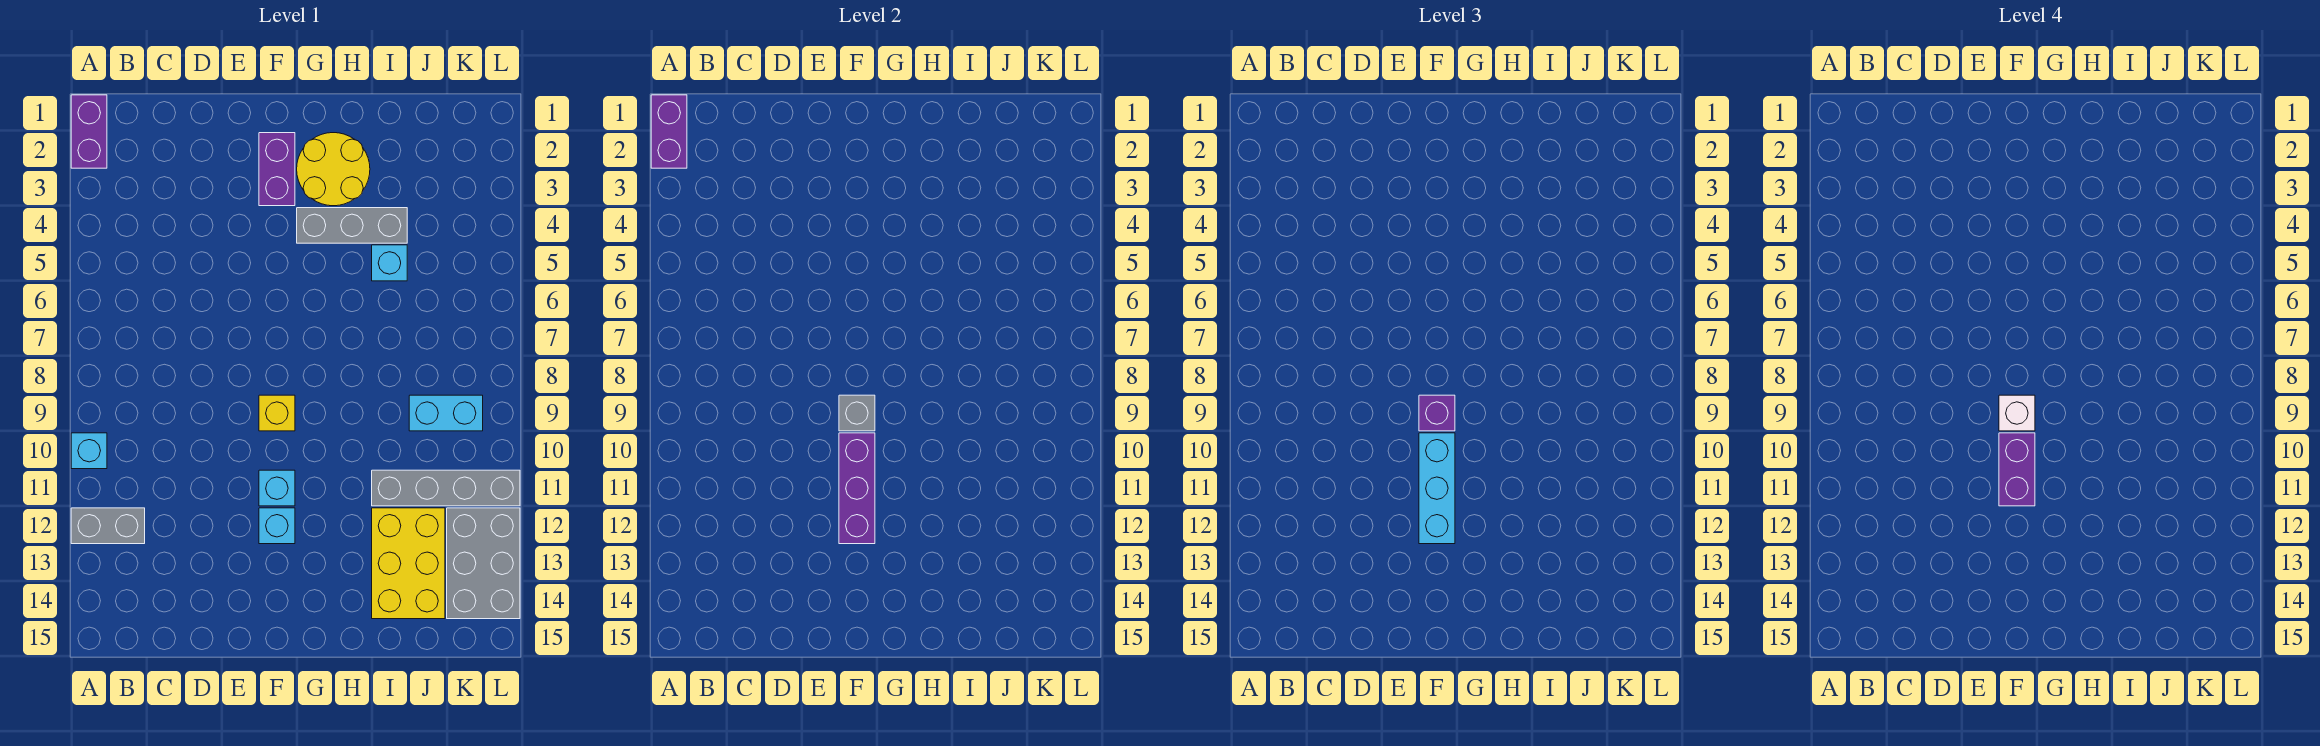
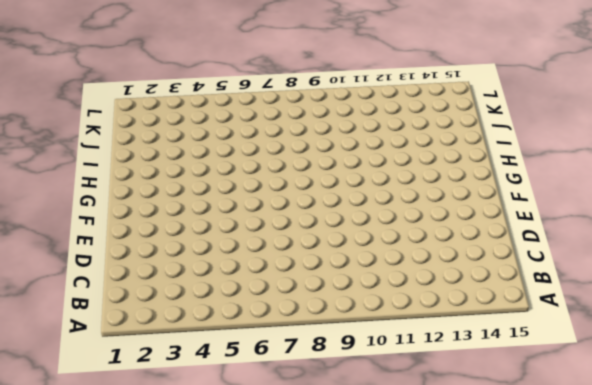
none -> purple brick A1:A2 level 1
none -> cyan brick A10 level 1
none -> grey brick A12:B12 level 1

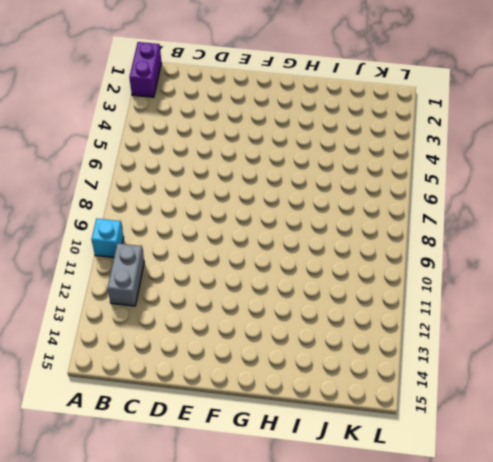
grey brick B11:B12 level 1 -> grey brick A12:B12 level 1
none -> purple brick F2:F3 level 1
none -> yellow brick F9 level 1
none -> cyan brick F11 level 1

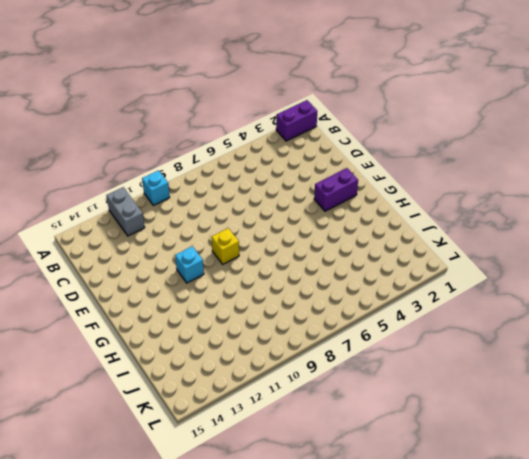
none -> cyan brick F12 level 1
none -> yellow round brick G2:H3 level 1
none -> grey brick G4:I4 level 1

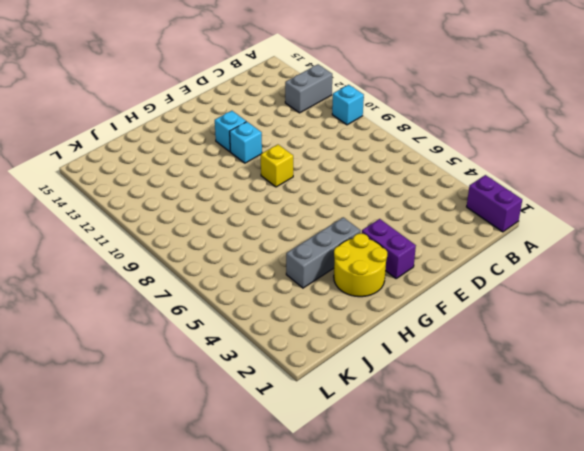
none -> cyan brick I5 level 1
none -> grey brick I11:L11 level 1
none -> yellow brick I12:J14 level 1

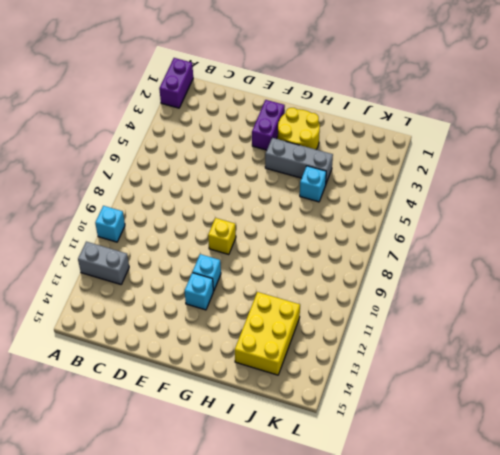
none -> grey brick I11:L11 level 1
none -> cyan brick J9:K9 level 1
none -> grey brick K12:L14 level 1

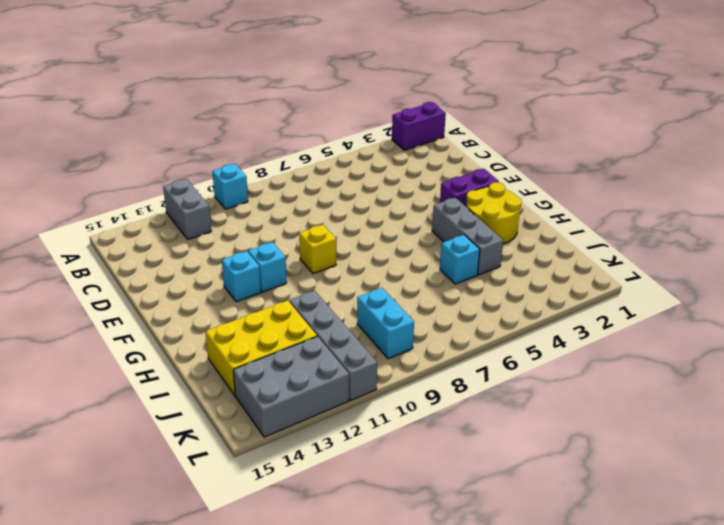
none -> purple brick A1:A2 level 2
none -> grey brick F9 level 2
none -> purple brick F10:F12 level 2

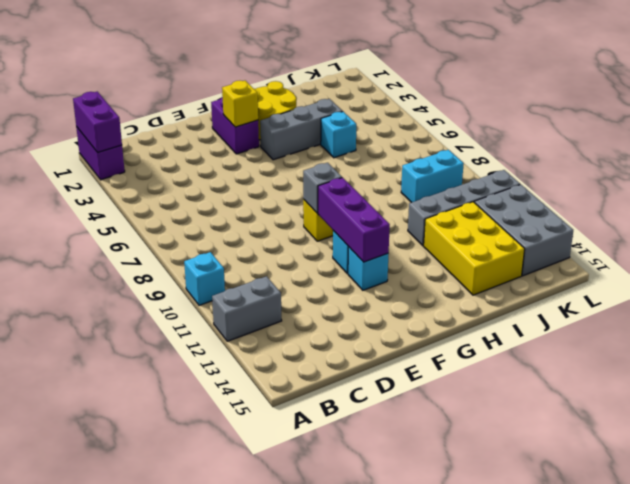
yellow brick F3 level 2 -> none
none -> purple brick F9 level 3
none -> cyan brick F10:F12 level 3
none -> white brick F9 level 4

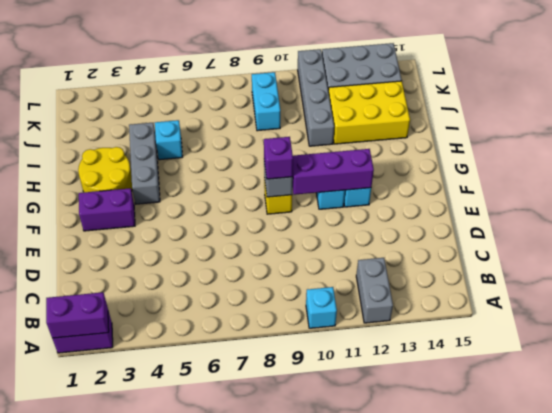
none -> cyan brick F10:F12 level 3
none -> white brick F9 level 4
none -> purple brick F10:F11 level 4

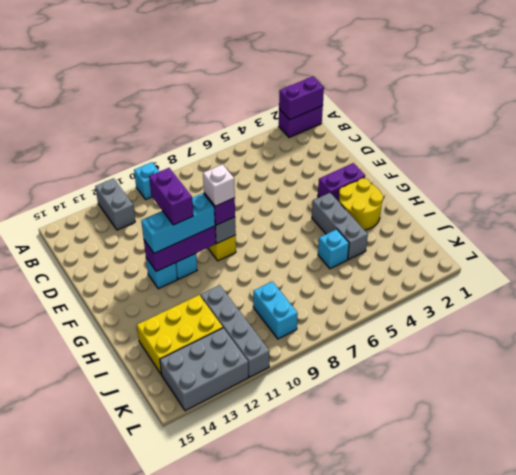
purple brick E11:F11 level 4 -> purple brick F10:F11 level 4

